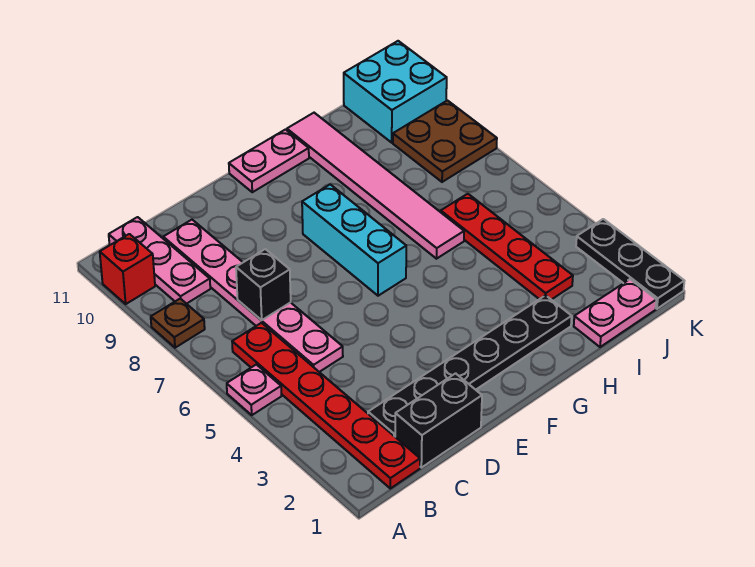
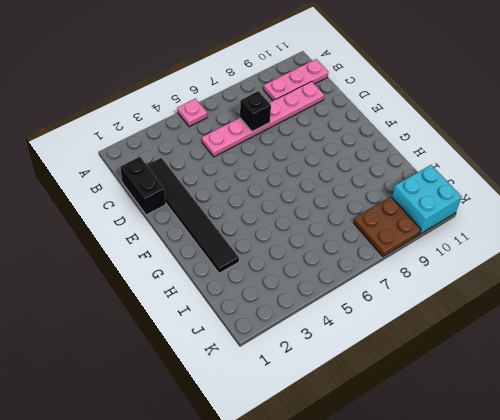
black tile C2:H2 level 1 -> black plate C2:H2 level 1
none -> brown plate A8 level 1
none -> red brick A10 level 1
none -> red plate B1:B6 level 1

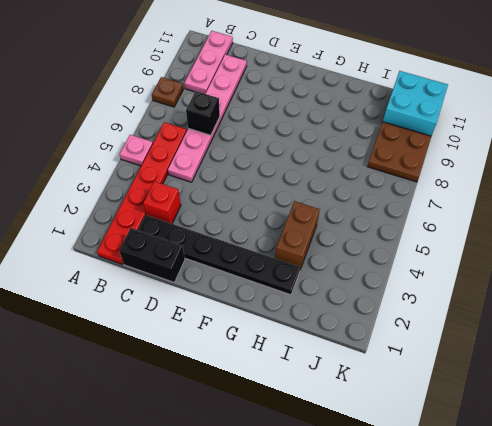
red brick C3 level 1 -> red brick A10 level 1
brown brick H3:H4 level 1 -> none
none -> cyan brick F6:F8 level 1
none -> pink plate F11:G11 level 1
none -> pink tile H6:H11 level 1

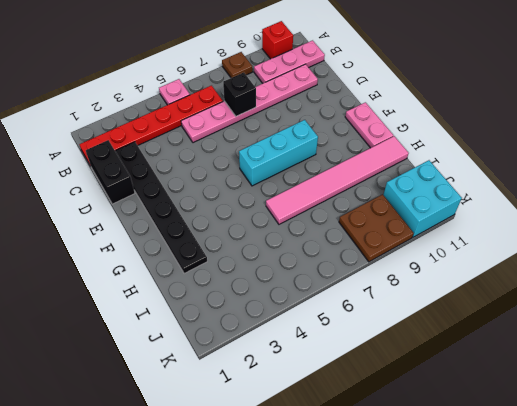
none -> pink plate I1:J1 level 1
none -> red plate I3:I6 level 1
none -> black plate K1:K3 level 1

